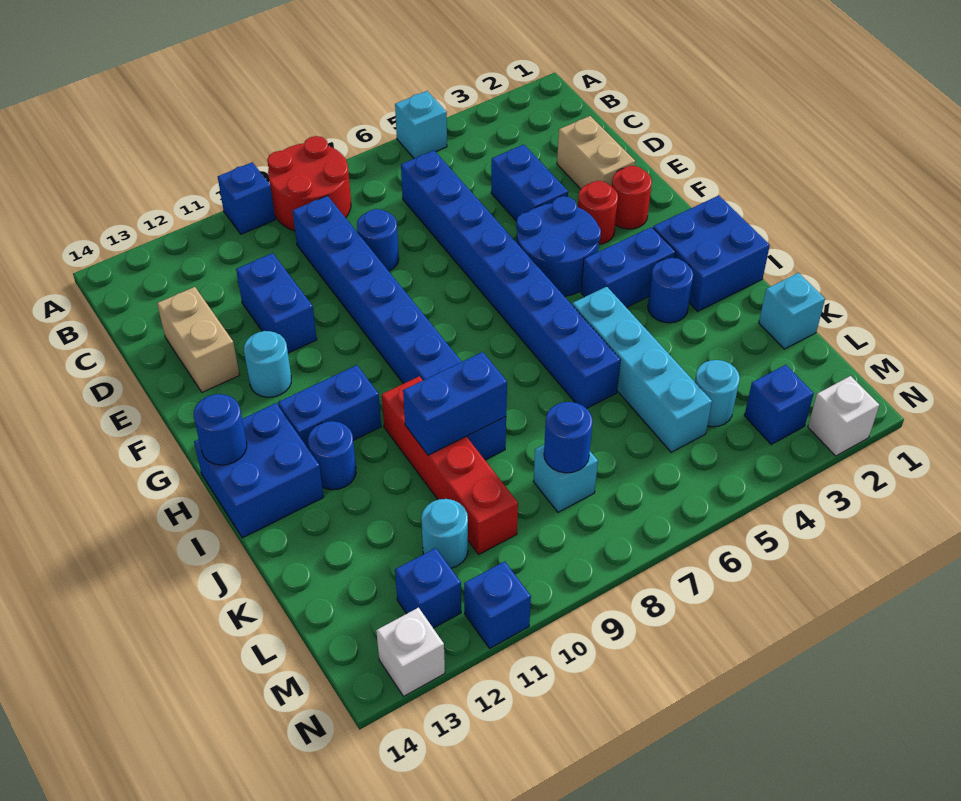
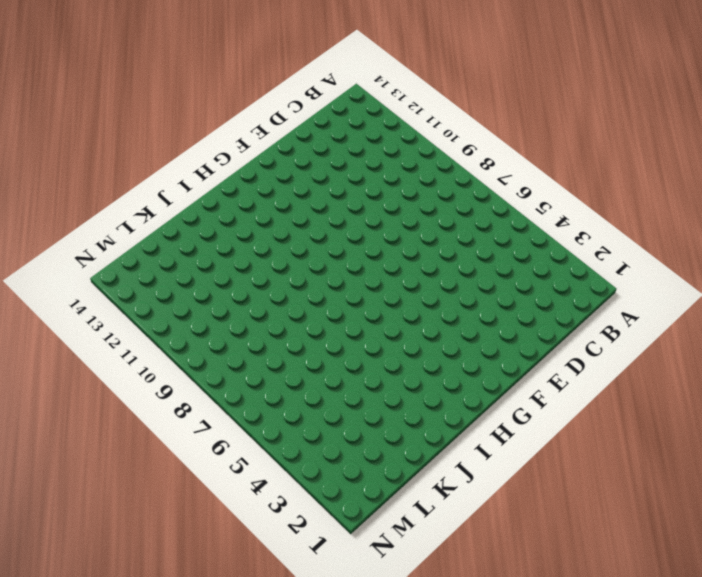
none -> cyan brick A5 level 1
none -> red round brick A8:B9 level 1
none -> blue brick A10 level 1
none -> blue brick C6:J6 level 1

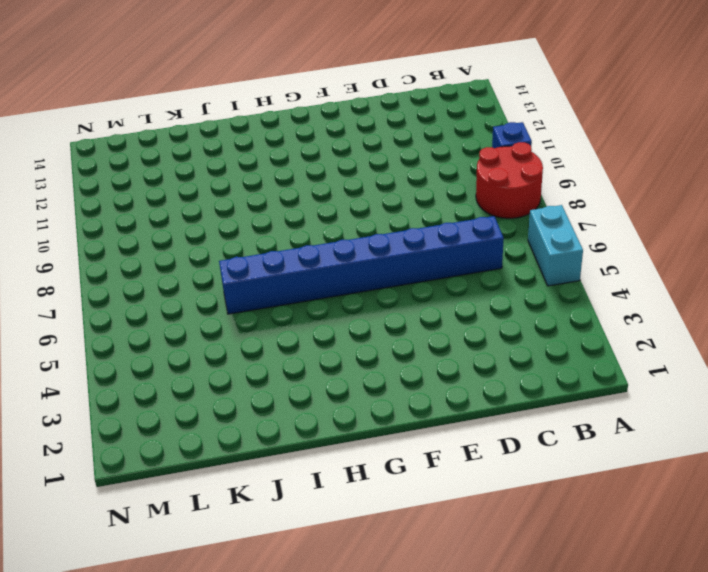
cyan brick A5:A6 level 1 -> cyan brick A5 level 1
none -> blue brick C9:J9 level 1
none -> tan brick D2:E2 level 1
none -> blue brick D4:E4 level 1
none -> blue round brick D8 level 1

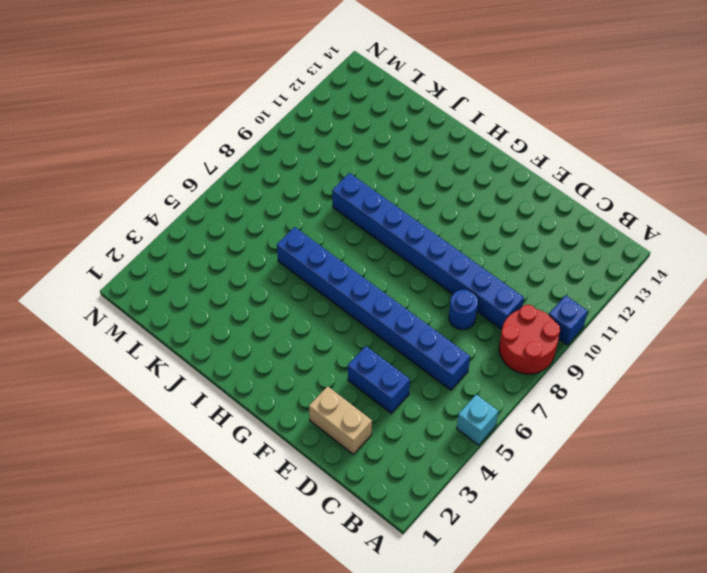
none -> blue brick D11:E11 level 1
none -> tan brick D13:E13 level 1
none -> red round brick F2 level 1
none -> red round brick F3 level 1

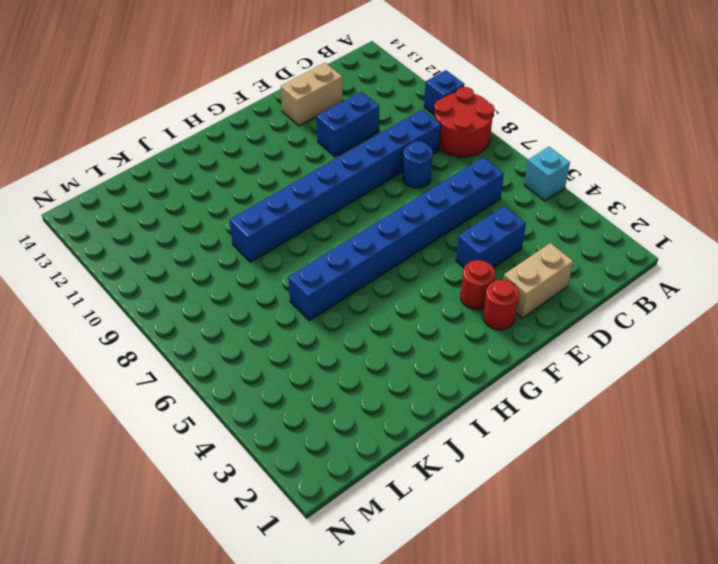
none -> blue round brick F4:G5 level 1
none -> cyan round brick F12 level 1
none -> blue brick H1:I2 level 1
none -> blue brick H3:H4 level 1

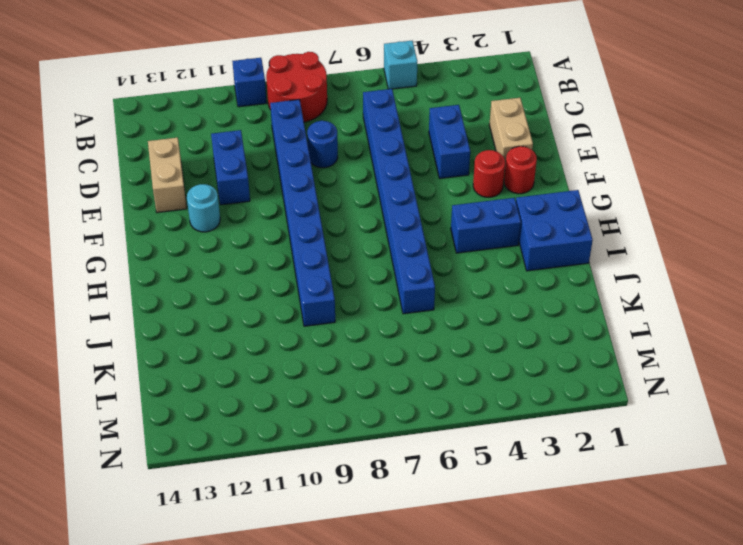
none -> blue round brick F4:G5 level 1
none -> blue brick H11:H12 level 1
none -> blue brick H13:I14 level 1
none -> blue round brick I3 level 1

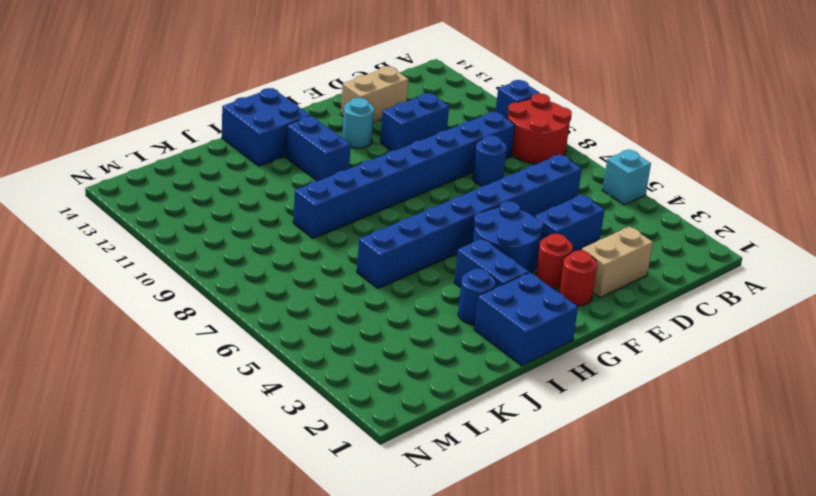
none -> cyan brick I5:L5 level 1
none -> red brick I10:L10 level 1
none -> blue round brick I12 level 1
none -> cyan brick K1 level 1

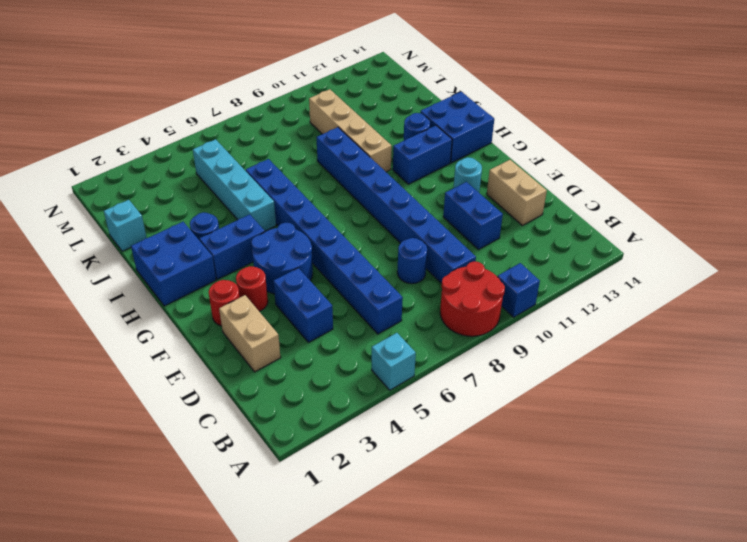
tan brick I10:L10 level 1 -> red brick I10:L10 level 1
none -> cyan round brick L4 level 1
none -> cyan brick L8 level 1
none -> cyan round brick L11 level 1
none -> blue brick M3 level 1

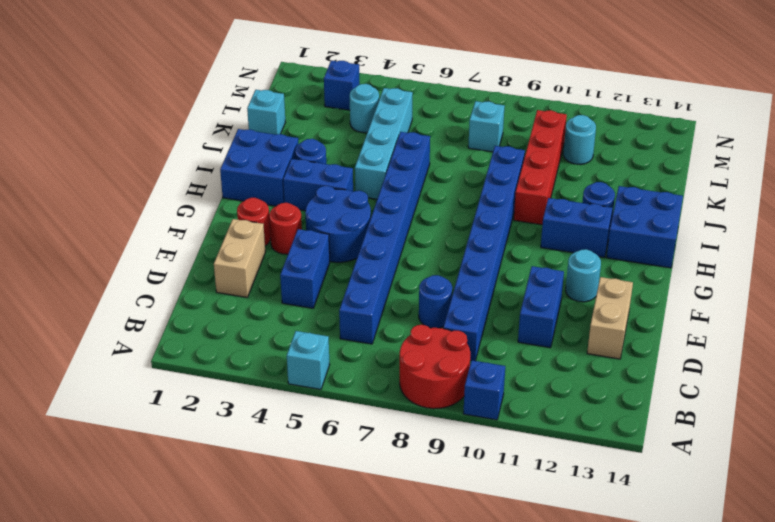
none -> blue brick M12 level 1
none -> white brick N2 level 1
none -> blue brick N11 level 1
none -> white brick N13 level 1

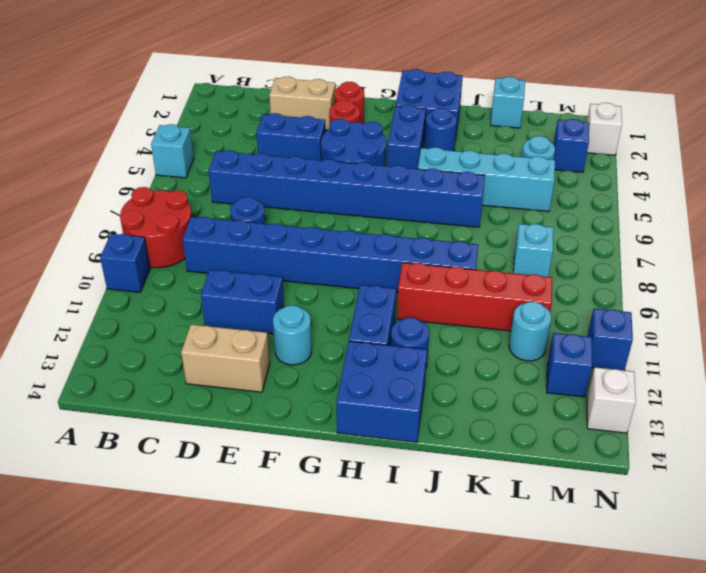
none -> blue round brick H14 level 2
none -> blue brick J9:J10 level 2
none -> blue round brick L8 level 2

